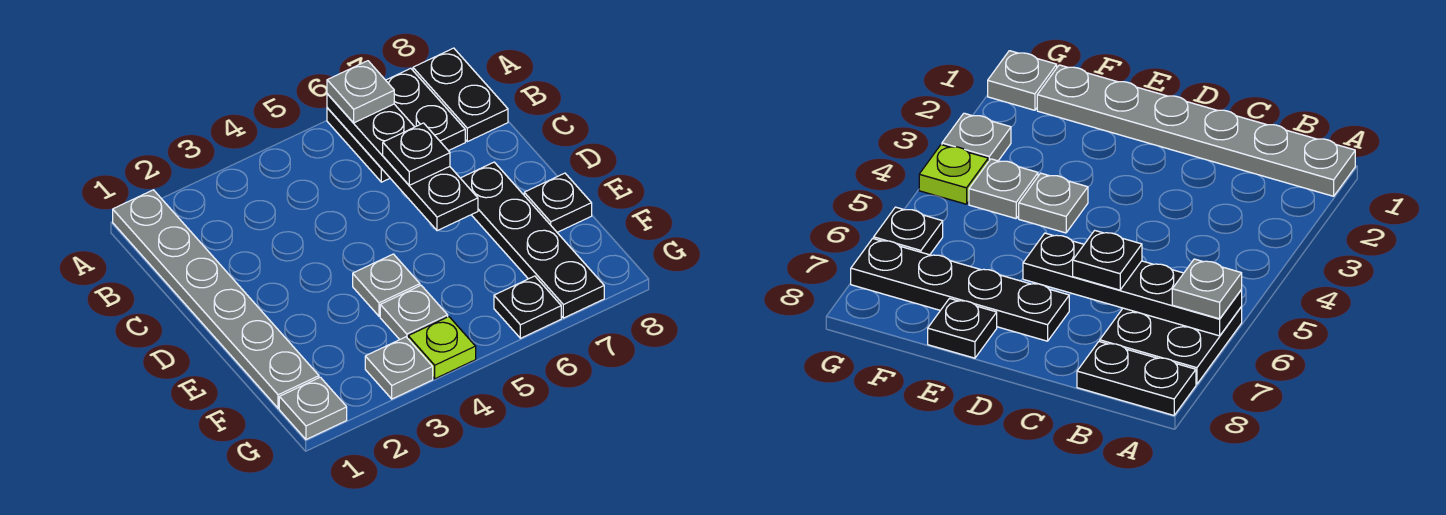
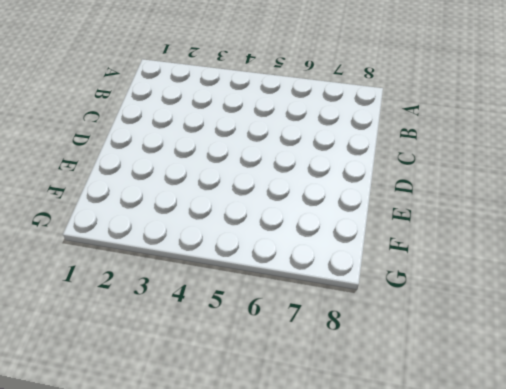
none -> grey plate A1:F1 level 1
none -> black plate A6:B7 level 1
none -> black plate A8:B8 level 1

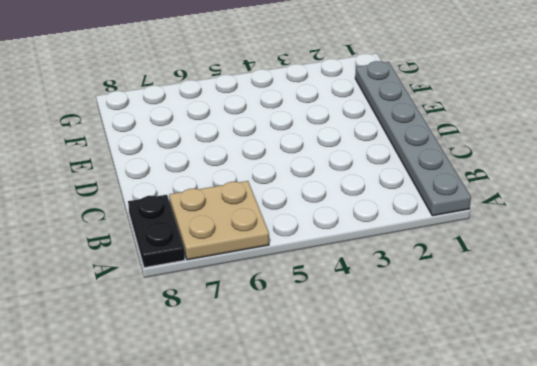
tan plate A6:B7 level 1 -> black plate A6:B7 level 1
none -> black plate D7:G7 level 1
none -> grey plate E4 level 1
none -> black plate E8 level 1

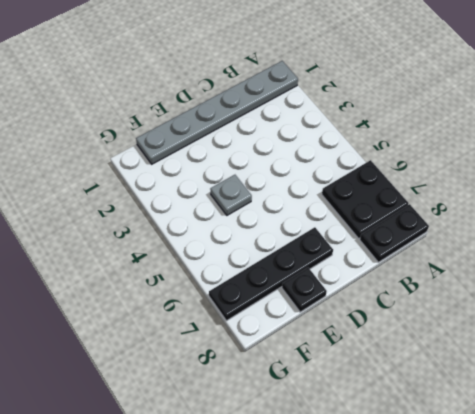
none -> grey plate F4 level 1
none -> grey plate G1 level 1
none -> grey plate G3 level 1

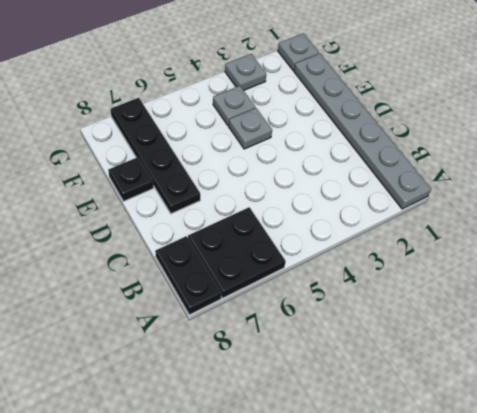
none -> lime plate G4 level 1
none -> black plate G6 level 1
none -> black plate A6:D6 level 2

